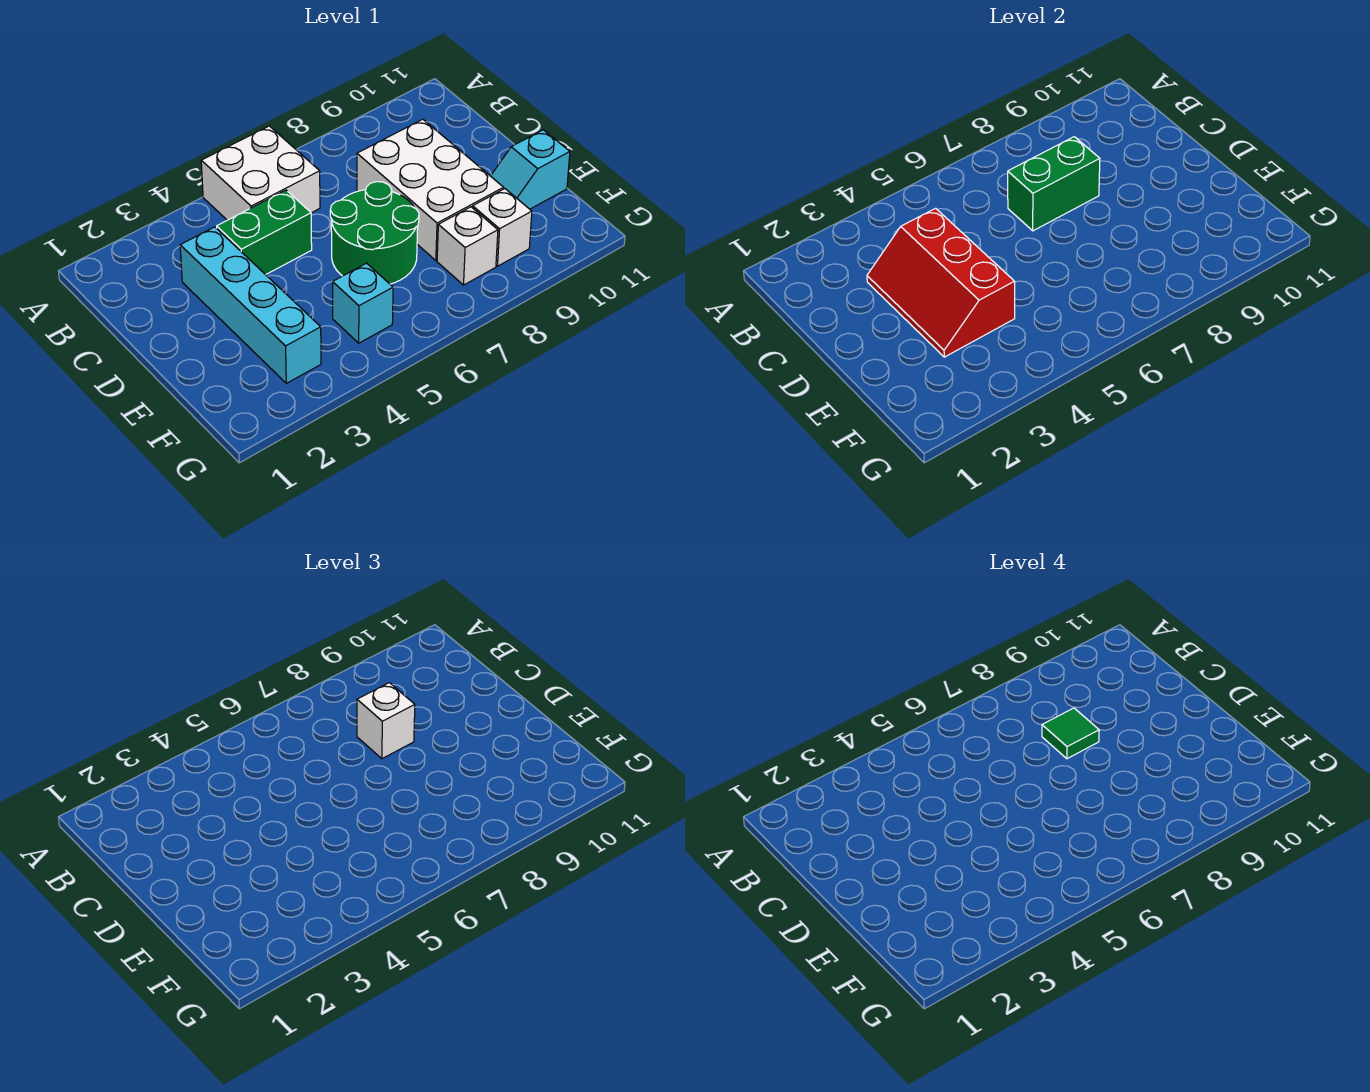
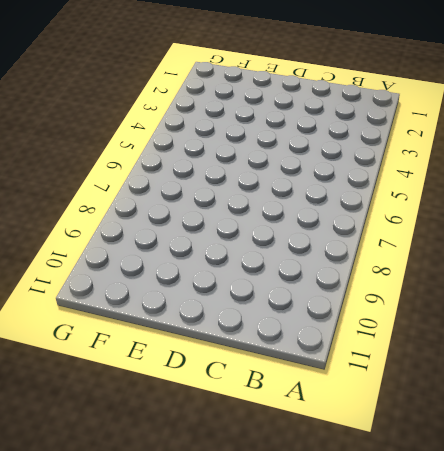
none -> white brick A5:B6 level 1
none -> cyan brick C3:F3 level 1
none -> green brick C4:C5 level 1

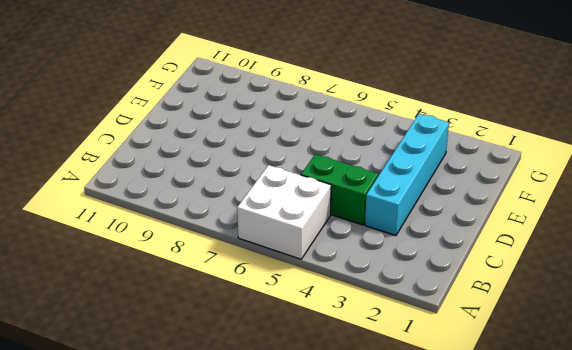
none -> white brick C8:E9 level 1
none -> green round brick D6:E7 level 1
none -> cyan slope E10:E11 level 1 top 11

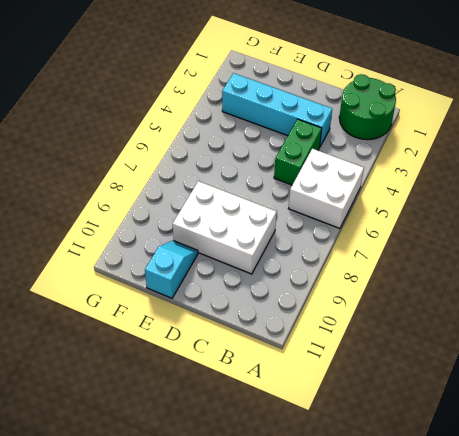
green round brick A1:B2 level 1 -> green round brick D6:E7 level 1
none -> cyan brick F5 level 1
none -> white brick F8 level 1
none -> white brick F9 level 1

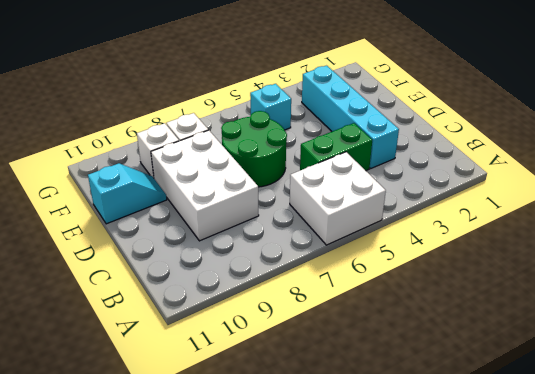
none -> red slope C3:E4 level 2 top 4
none -> green brick C7:C8 level 2
none -> white brick C8 level 3

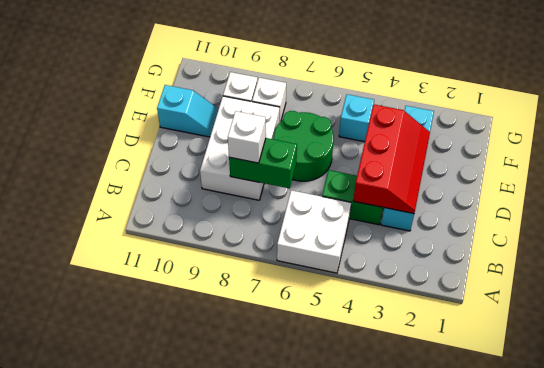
none -> green tile C8 level 4

